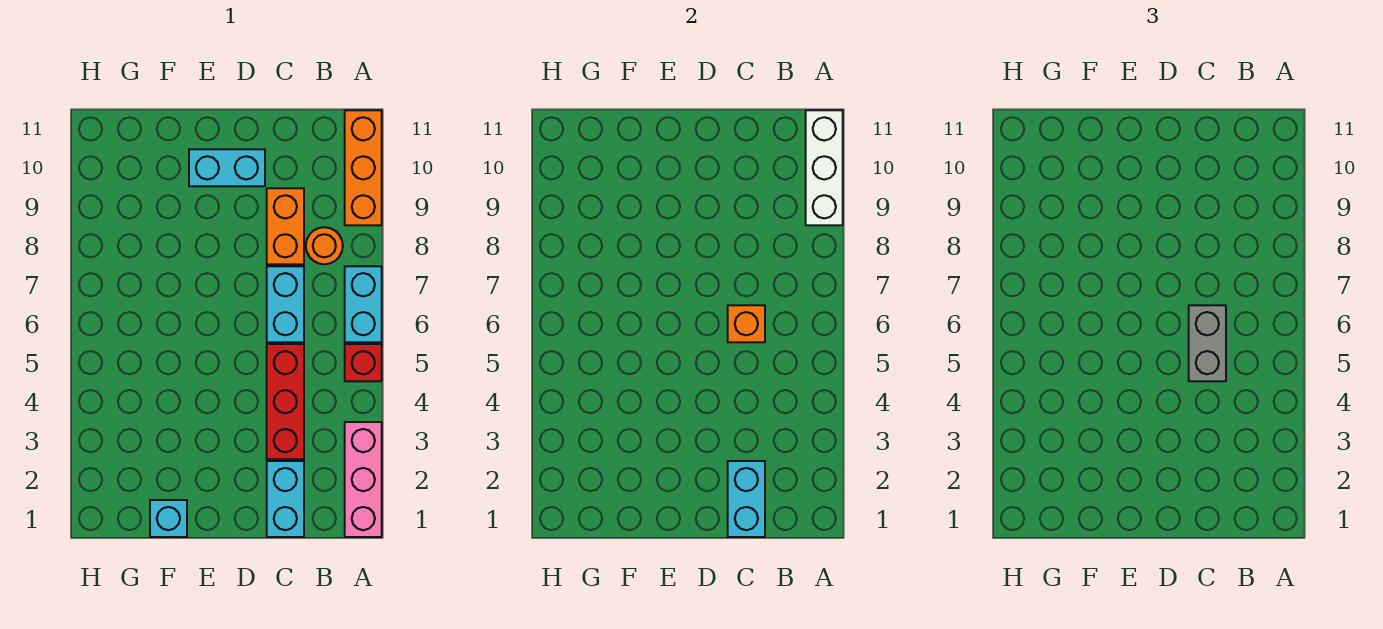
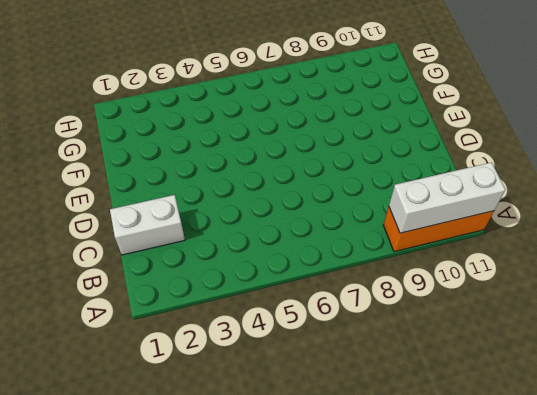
white brick C1:C2 level 1 -> cyan brick C1:C2 level 1
none -> pink brick A1:A3 level 1
none -> red brick A5 level 1
none -> cyan brick A6:A7 level 1

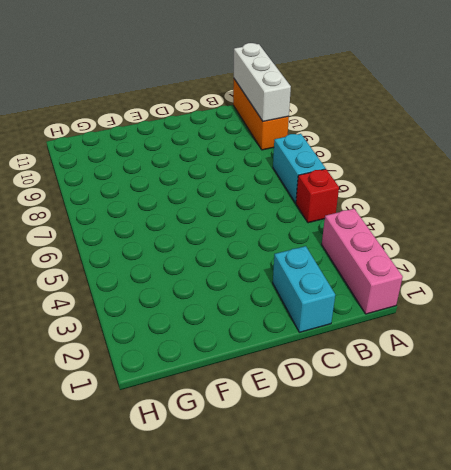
none -> orange round brick B8 level 1
none -> red brick C3:C5 level 1
none -> cyan brick C6:C7 level 1

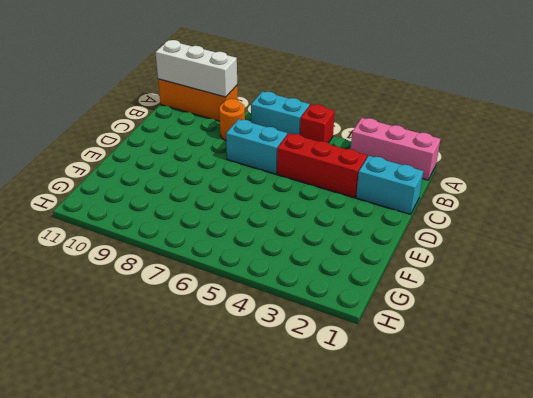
none -> orange brick C8:C9 level 1
none -> cyan brick D10:E10 level 1
none -> cyan brick F1 level 1

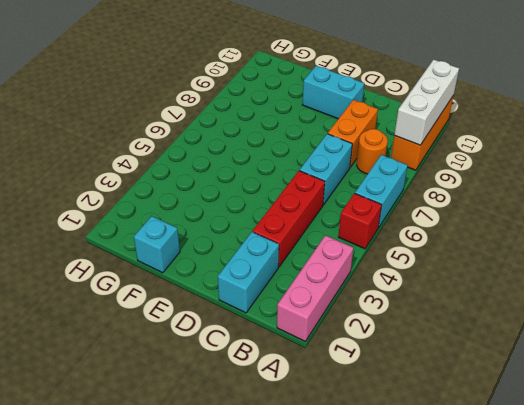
none -> cyan brick C1:C2 level 2
none -> orange brick C6 level 2
none -> grey brick C5:C6 level 3

